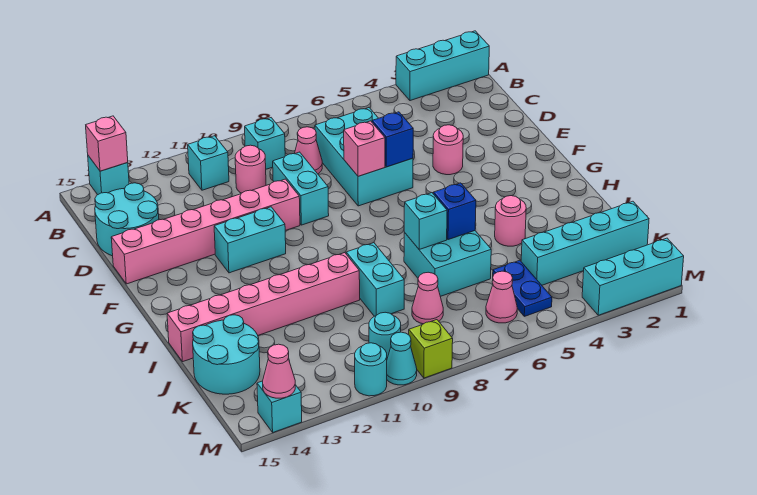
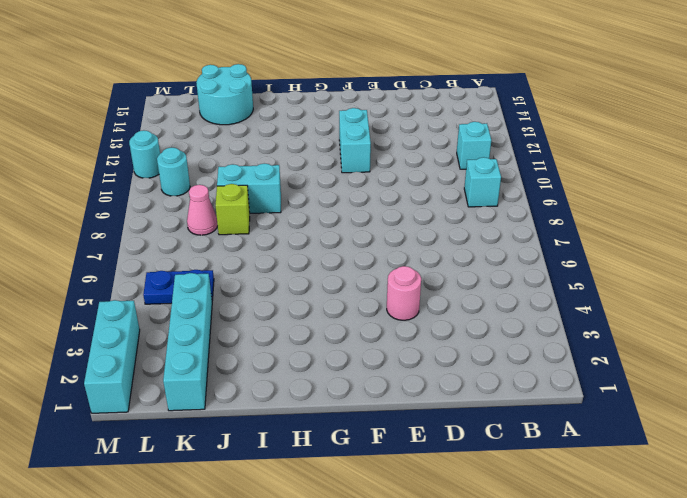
lime brick J8 level 1 -> lime brick M9 level 1
none -> cyan brick A1:A3 level 1
none -> cyan brick A14 level 1
none -> cyan brick C6:E7 level 1
none -> pink cone C8 level 1

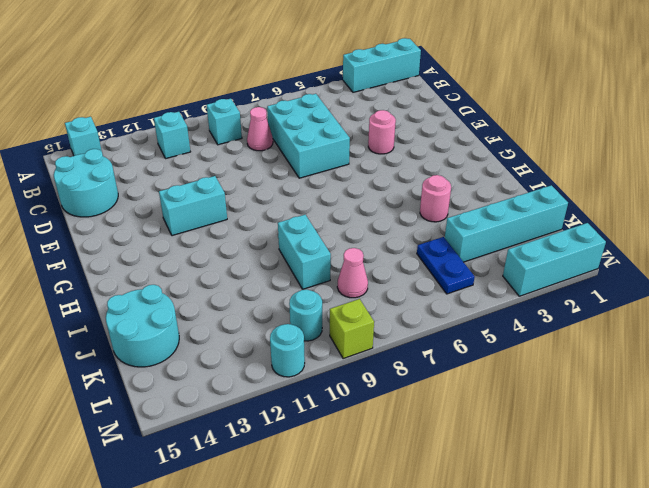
none -> pink round brick C10 level 1
none -> cyan brick D9:E9 level 1
none -> pink brick E10:E15 level 1
none -> cyan brick I6:J7 level 1

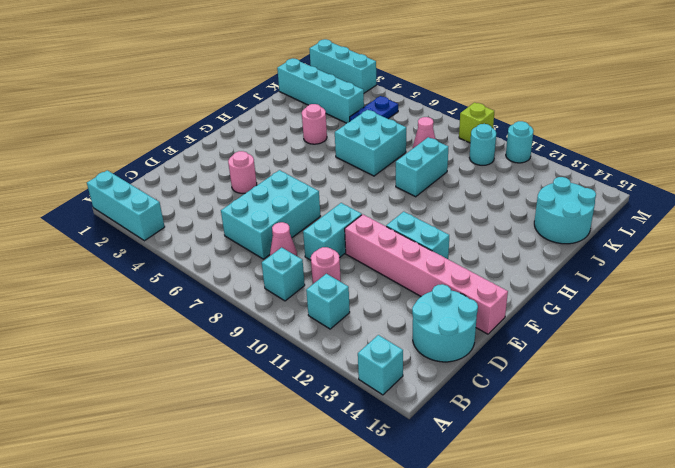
none -> pink brick I10:I15 level 1
none -> pink cone L6 level 1
none -> cyan cone M10 level 1
none -> cyan brick M14 level 1

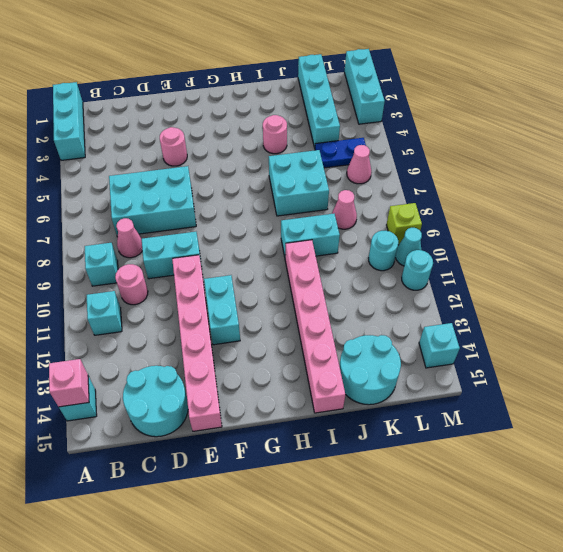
none -> blue brick E6 level 2
none -> pink brick E7 level 2
none -> blue brick I6 level 2
none -> cyan brick I7 level 2

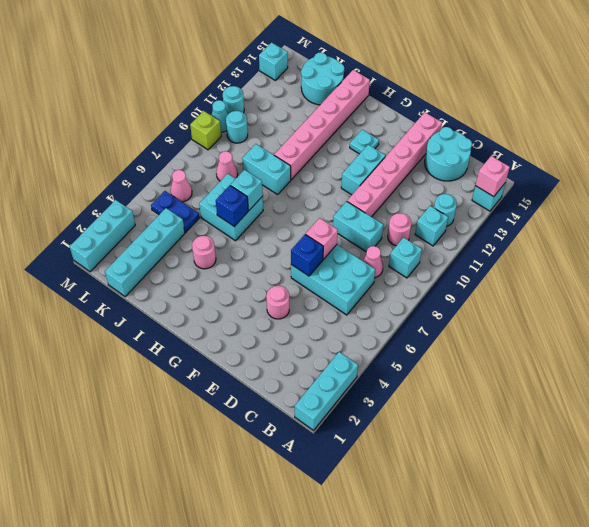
cyan round brick B12 level 1 -> none
cyan plate G13 level 1 -> none
none -> pink cone M14 level 2

